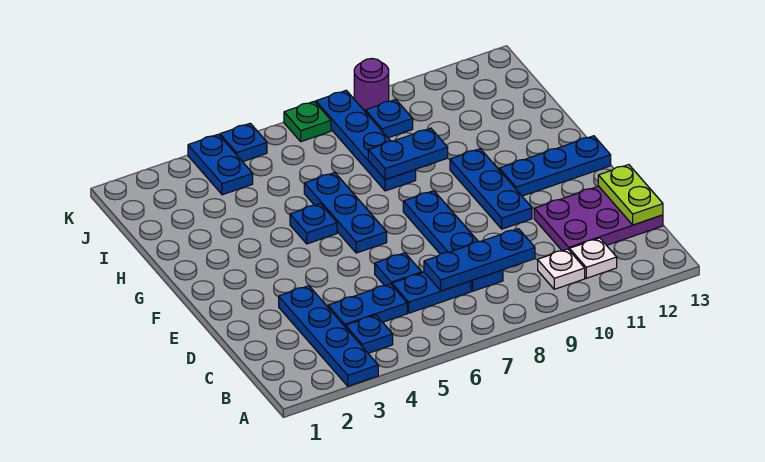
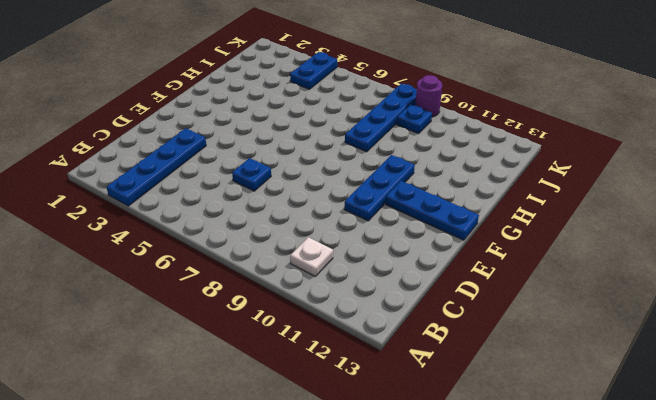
none -> blue plate B4 level 1
none -> white plate B11 level 1
none -> blue plate C4:C5 level 1

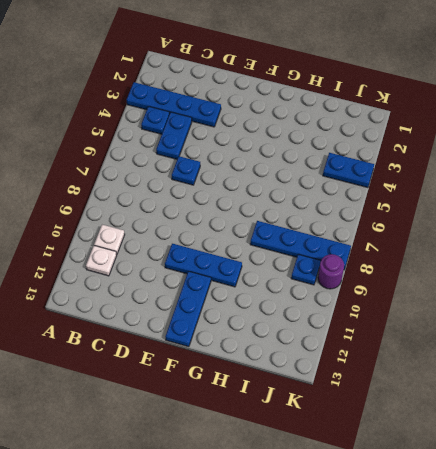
none -> blue plate C6:C7 level 1
none -> blue plate C8:F8 level 1
none -> purple plate C11:D13 level 1

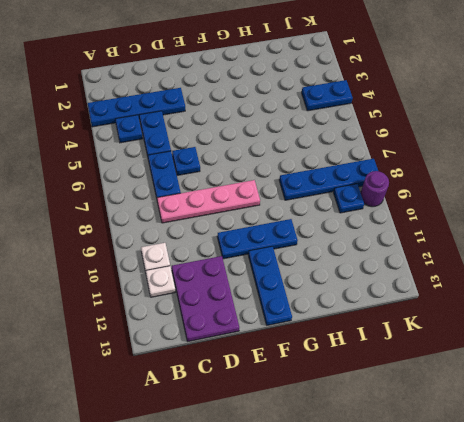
pink plate C8:F8 level 1 -> blue plate C8:F8 level 1
none -> blue plate F6:H6 level 1
none -> blue plate G5 level 1
none -> blue plate K5 level 1

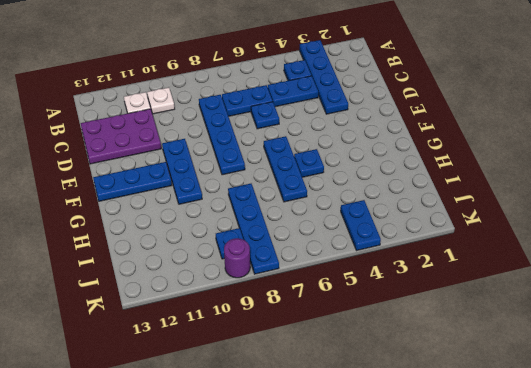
none -> blue plate K5 level 1
none -> green plate K7 level 1
none -> blue plate C7:C9 level 2

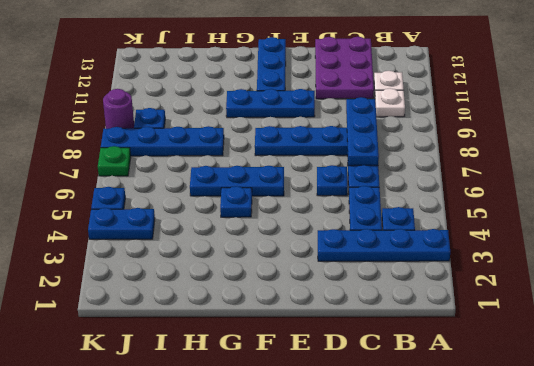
none -> lime plate C13:D13 level 2
none -> blue plate H8:H9 level 2

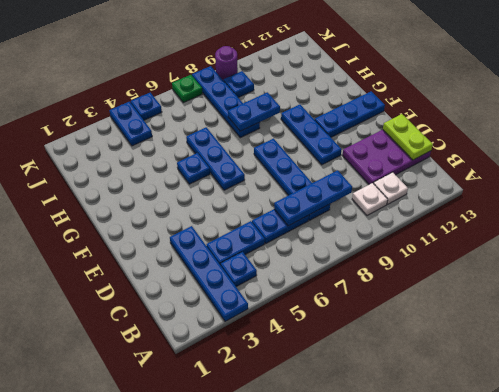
none -> blue plate D6 level 1

